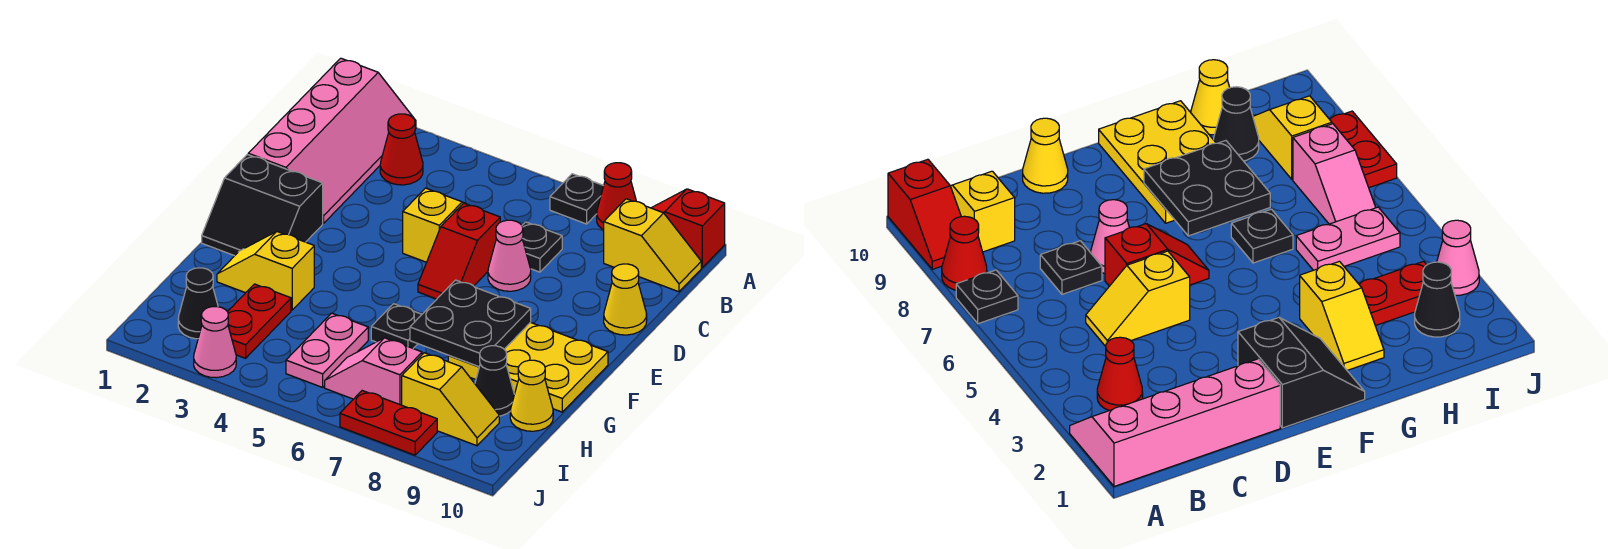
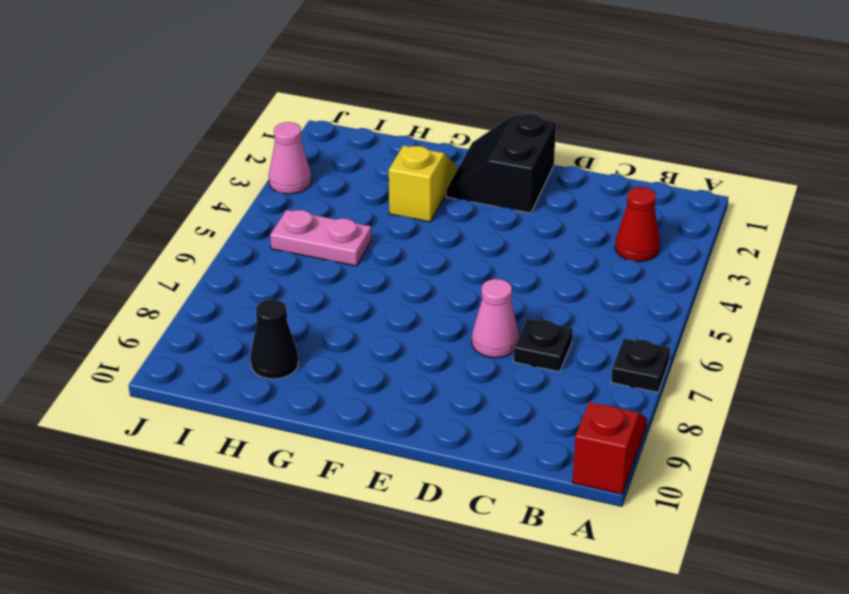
none -> pink slope A1:D2 level 1 top 1
none -> red cone A8 level 1
none -> yellow slope B9:B10 level 1 top 9

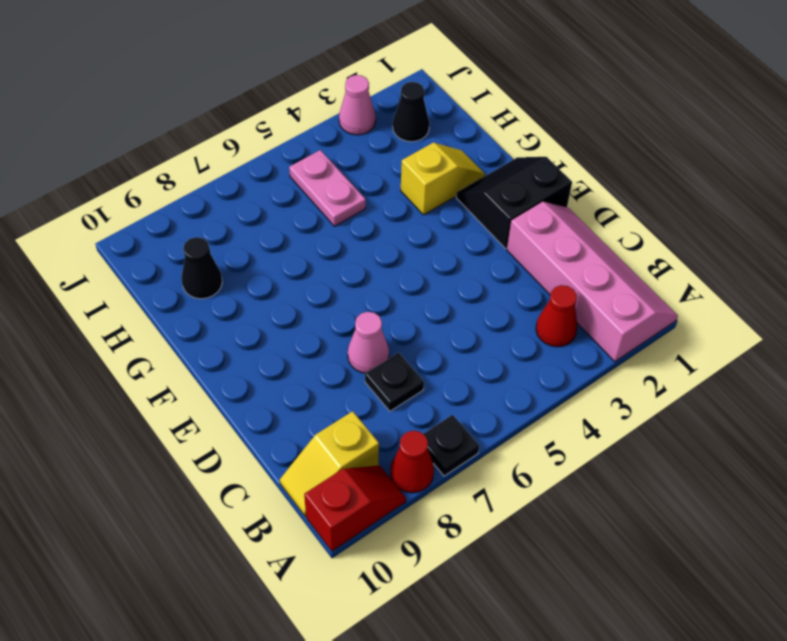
pink slope A1:D2 level 1 top 2 -> pink slope A1:D2 level 1 top 1
none -> yellow slope C5:D5 level 1 top D
none -> red slope D6:E6 level 1 top D
none -> yellow cone D10 level 1

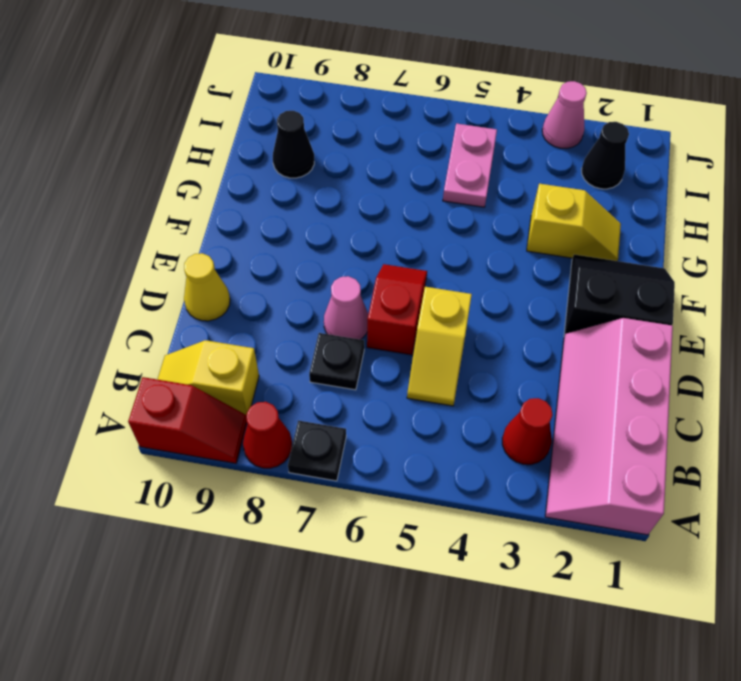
none -> yellow plate F8:G10 level 1
none -> black plate G6 level 1
none -> red plate H3:I3 level 1

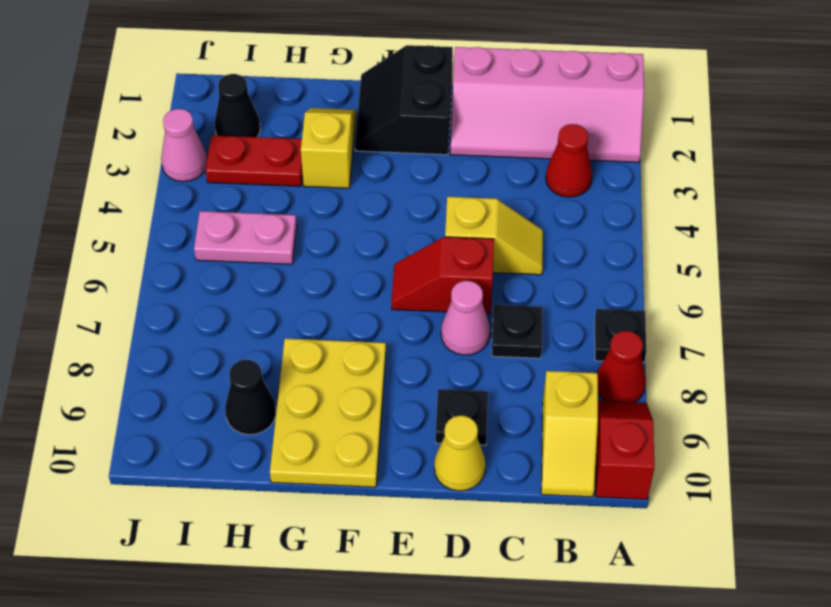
black plate D9 level 1 -> black plate G6 level 1
none -> yellow cone H10 level 1
none -> pink slope I6:I7 level 1 top 7
none -> yellow slope I8:I9 level 1 top 8

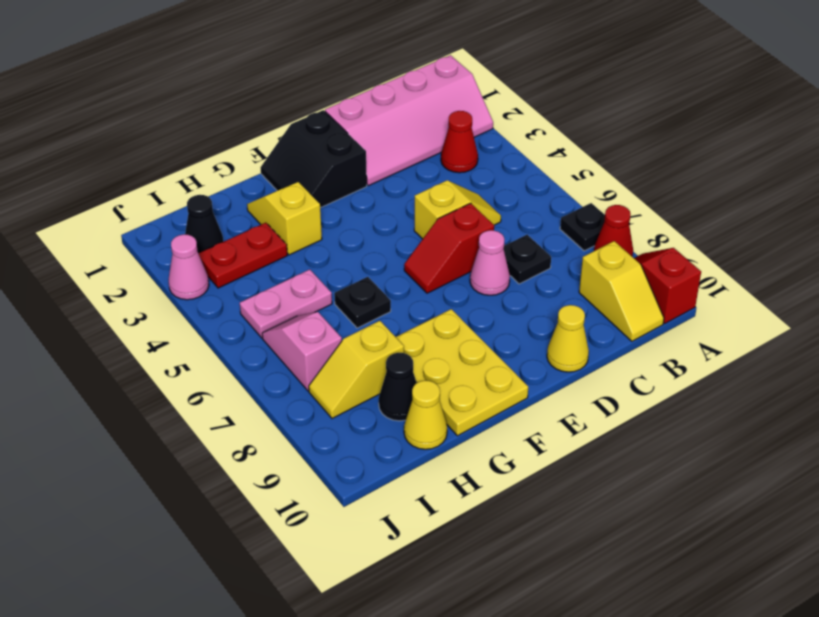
yellow slope H8:I8 level 1 top H -> yellow slope I8:I9 level 1 top 8
none -> red plate J7:J8 level 1
none -> black plate F7:G8 level 2

